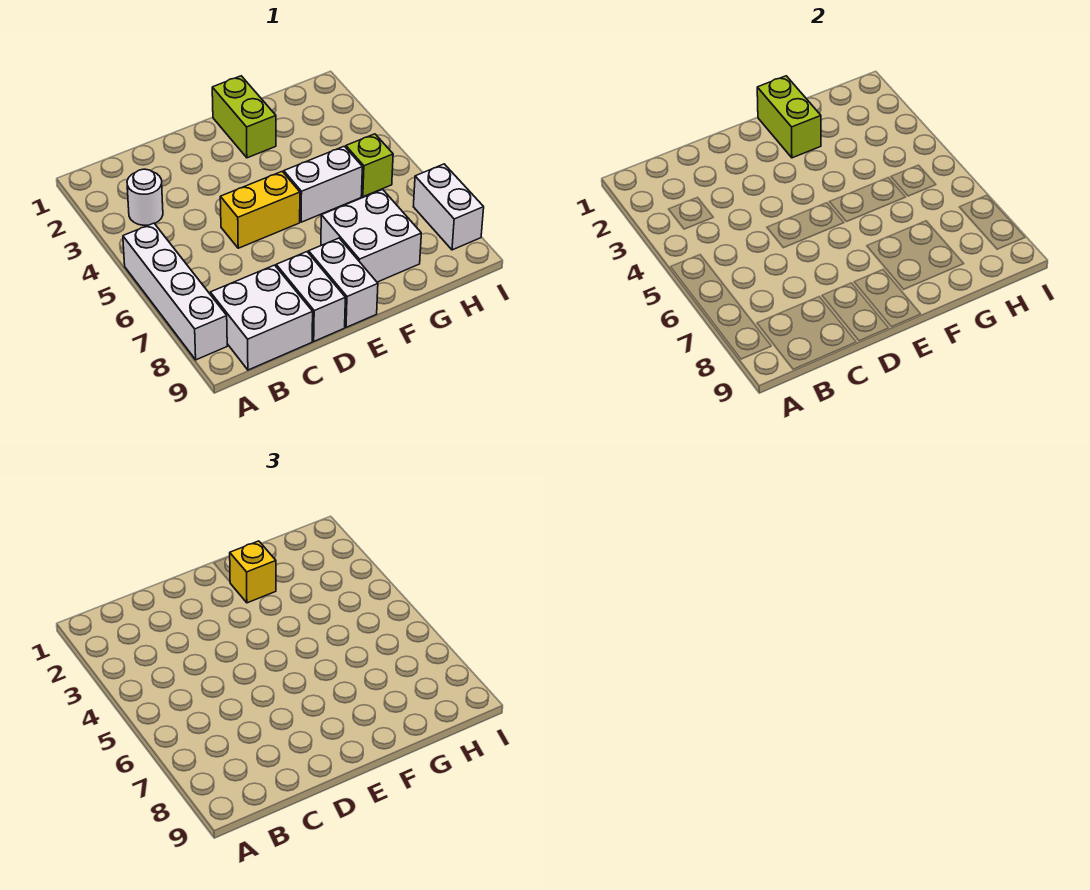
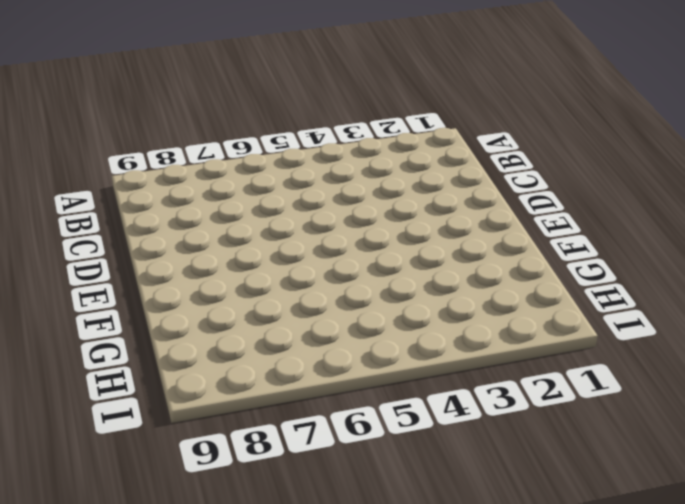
none -> white brick A5:A8 level 1
none -> white round brick B3 level 1
none -> white brick B8:C9 level 1

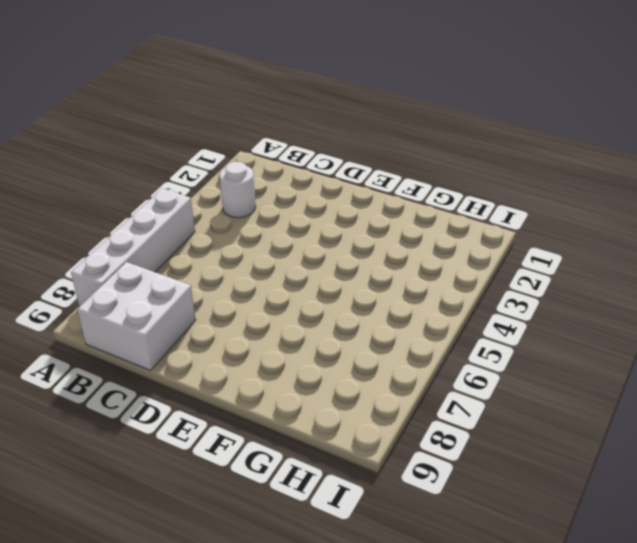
none -> yellow brick D5:E5 level 1
none -> white brick D8:D9 level 1
none -> white brick E8:E9 level 1

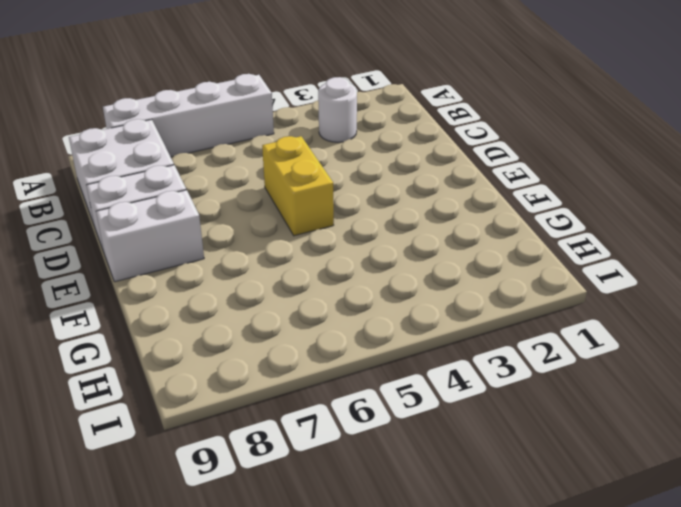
none -> lime brick F1:F2 level 1
none -> white brick F5:G5 level 1
none -> white brick F7:G8 level 1

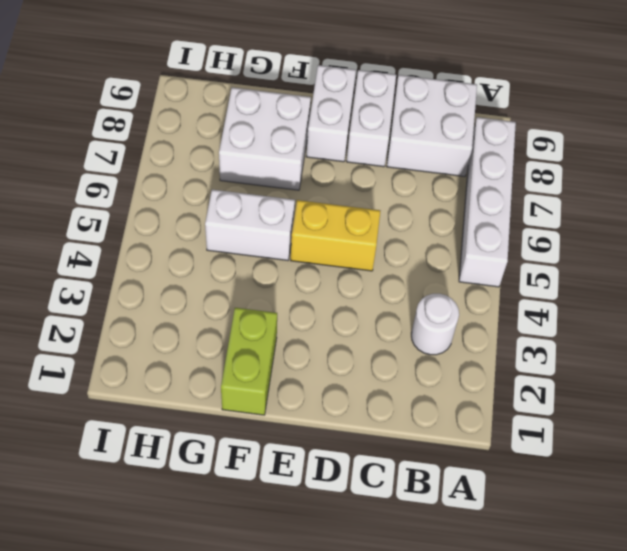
none -> lime brick H5 level 1
none -> white brick I7:I8 level 1
none -> lime brick F1:F2 level 2

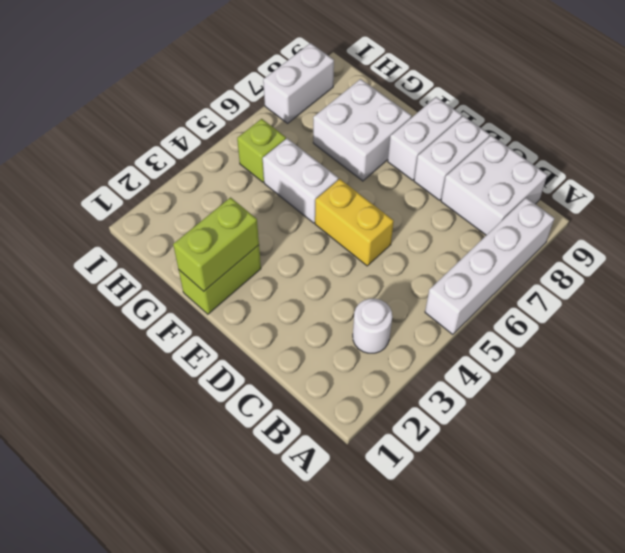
none -> yellow brick F2 level 3

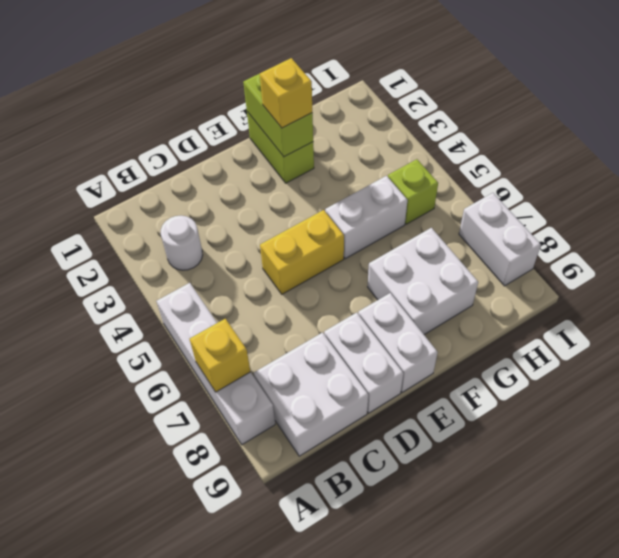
yellow brick A7 level 2 -> none

